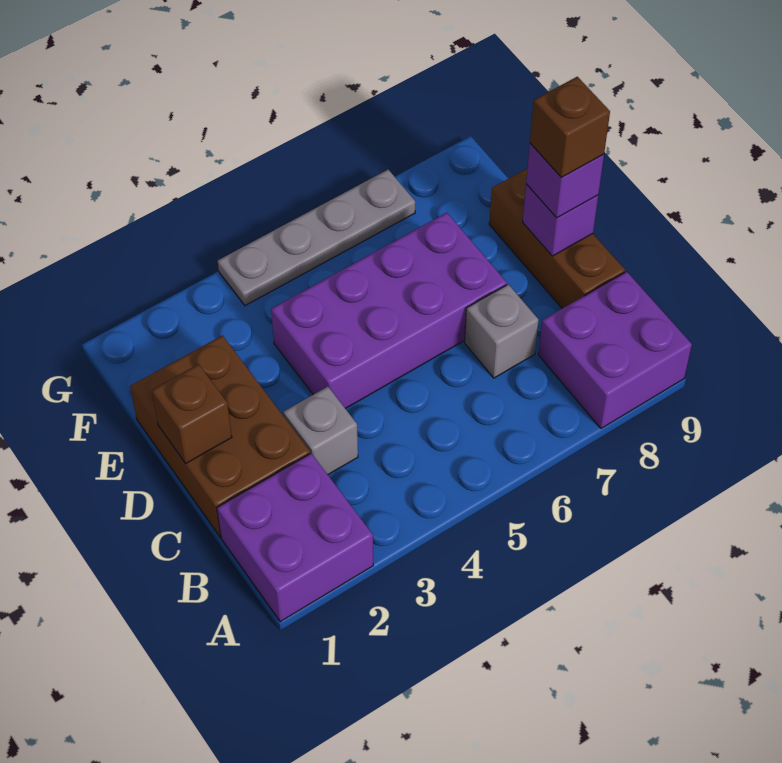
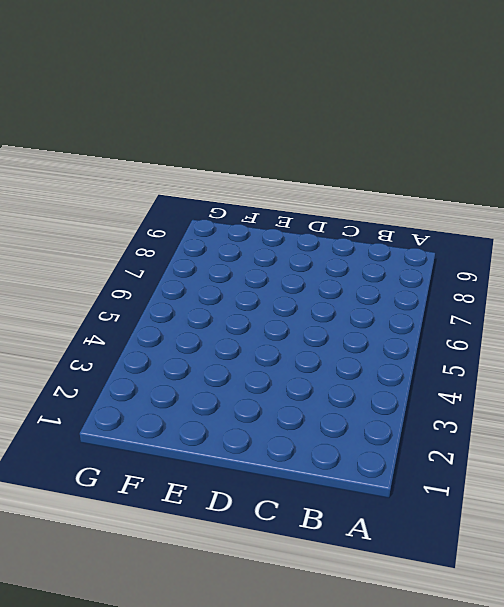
none -> purple brick A1:B2 level 1
none -> purple brick A8:B9 level 1
none -> brown brick C1:E2 level 1

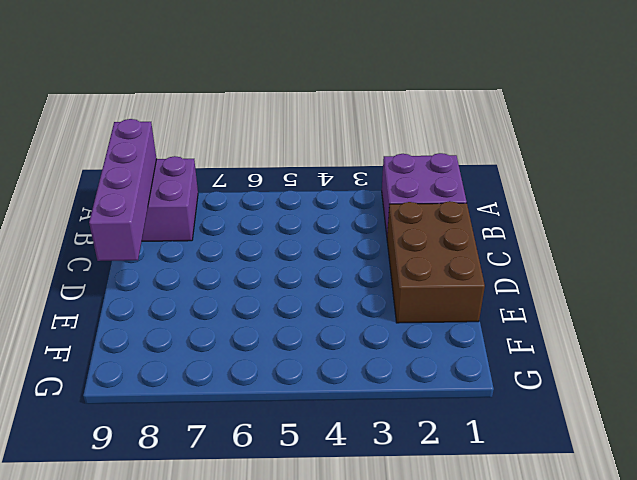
purple brick A9:D9 level 2 -> purple brick D9 level 2
none -> grey brick C3 level 1
none -> grey brick C7 level 1
none -> brown brick C9:E9 level 1

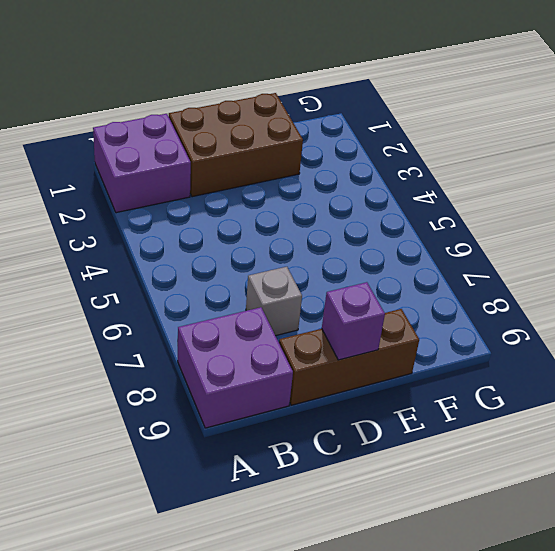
none -> grey brick C3 level 1
none -> purple brick D4:E7 level 1
none -> grey plate G4:G7 level 1

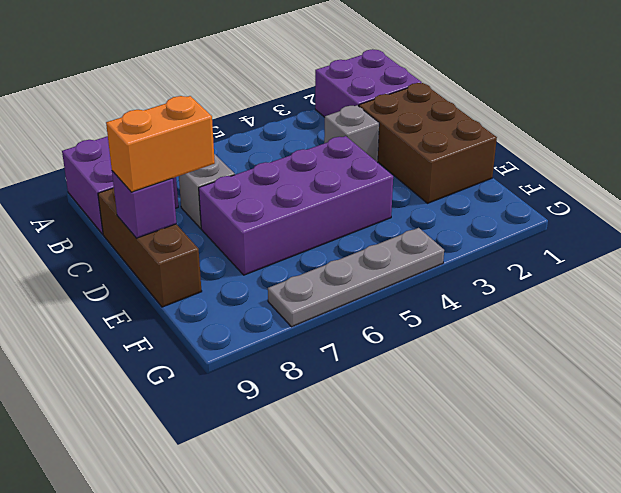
orange brick D8:D9 level 3 -> purple brick D9 level 3
none -> brown brick D1 level 2
none -> brown brick D9 level 4

